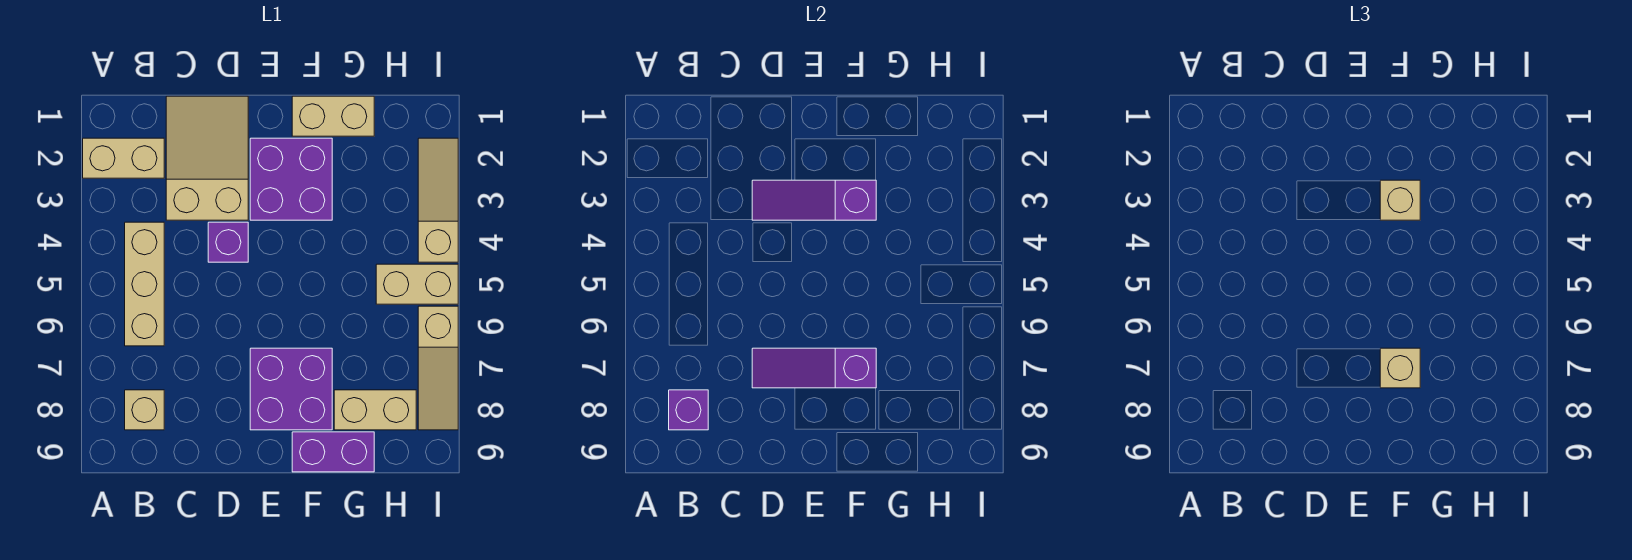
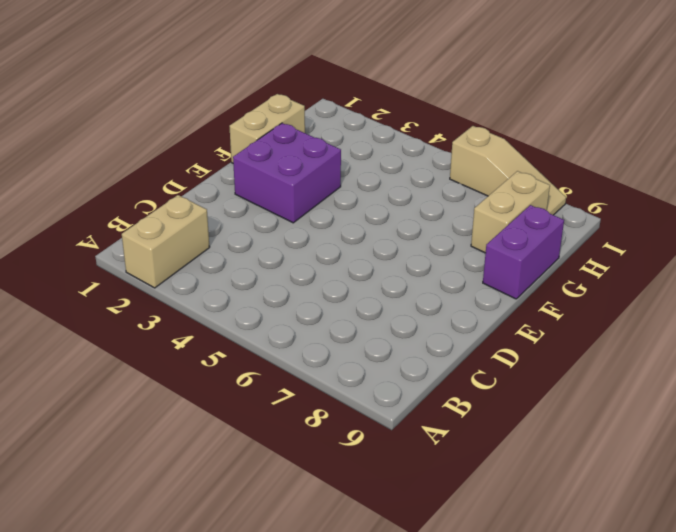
none -> tan brick B4:B6 level 1
none -> tan brick B8 level 1
none -> tan slope C1:D3 level 1 top 3

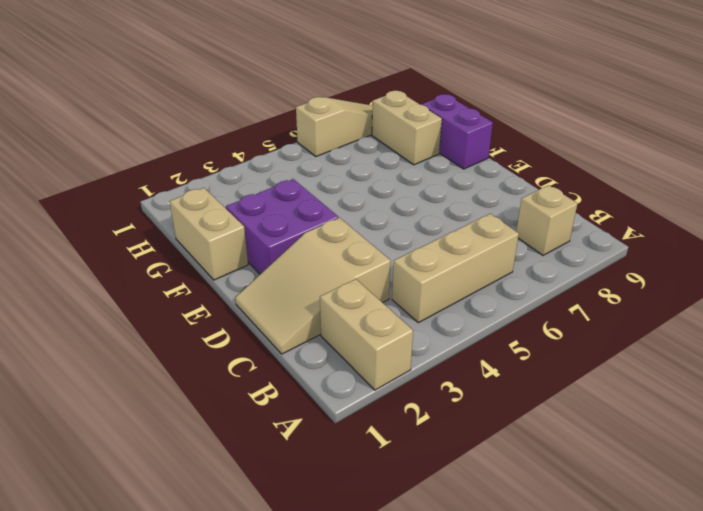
none -> purple brick D4 level 1
none -> purple brick E7:F8 level 1
none -> tan brick H5:I5 level 1

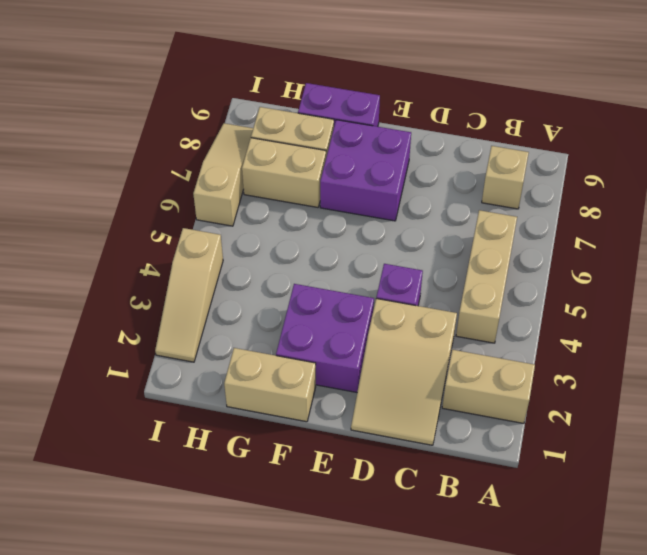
tan brick G7:H7 level 1 -> tan brick H5:I5 level 1
none -> purple brick B8 level 2
none -> purple slope D3:F3 level 2 top F
none -> purple slope D7:F7 level 2 top F

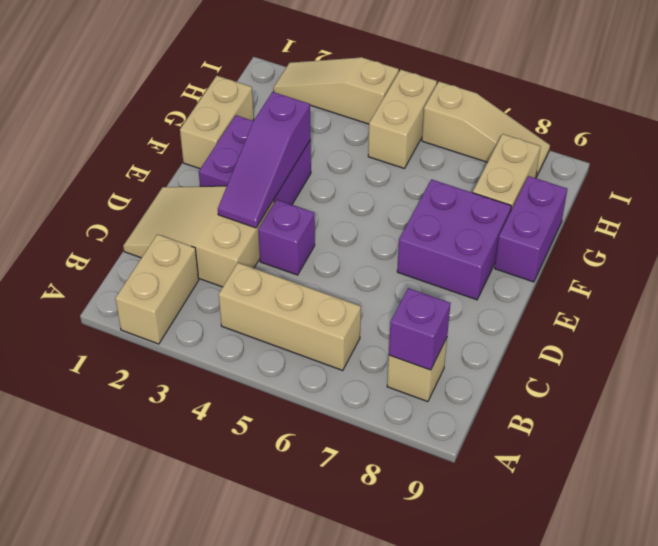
none -> purple slope D7:F7 level 2 top F
none -> tan brick F3 level 3
none -> tan brick F7 level 3

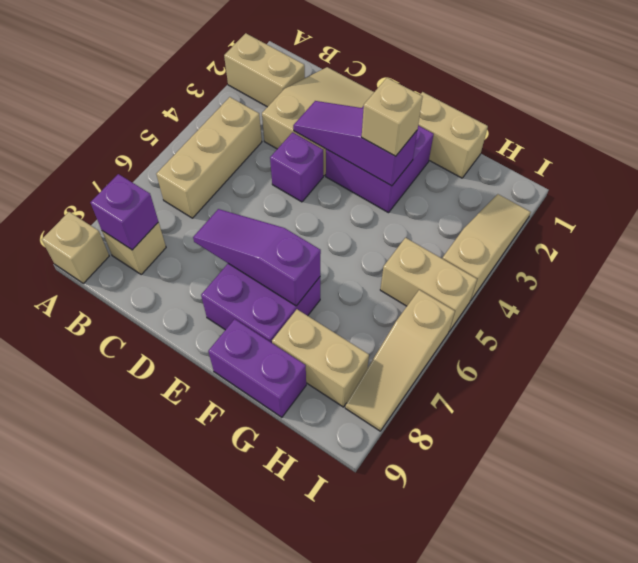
tan brick A9 level 1 -> tan brick F7 level 3

